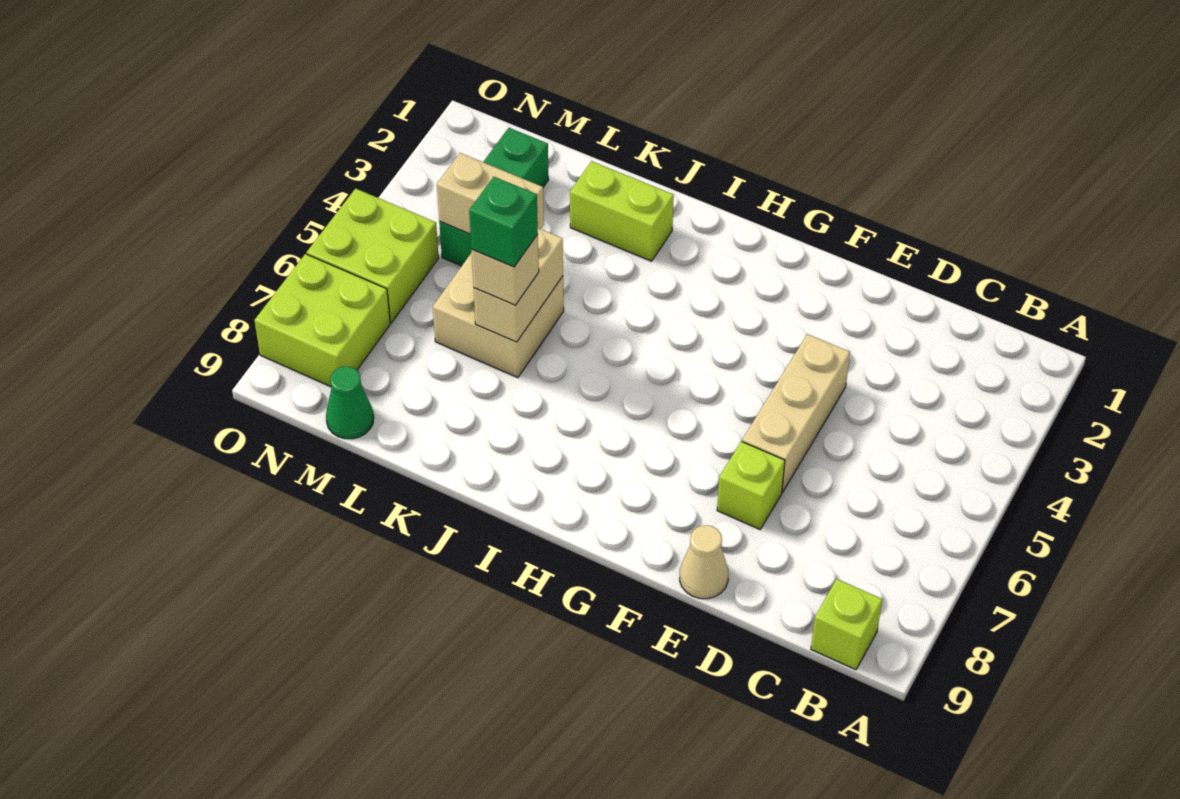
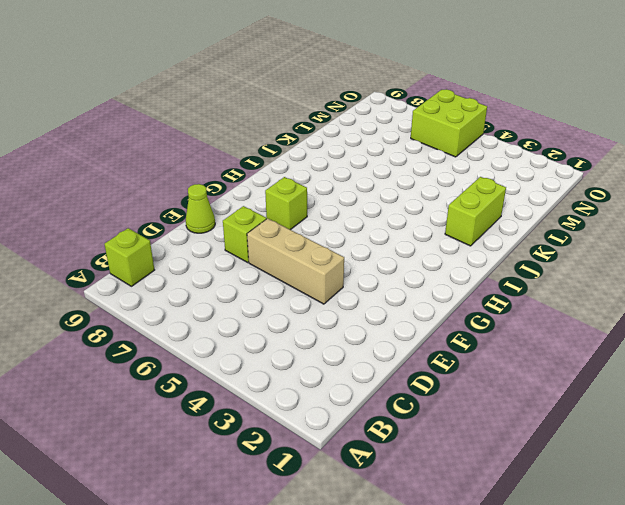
lime cone E9 level 1 -> tan cone E9 level 1
lime brick G7 level 1 -> none
none -> tan brick K5:L6 level 1
none -> green brick M2:M4 level 1
none -> green cone M9 level 1

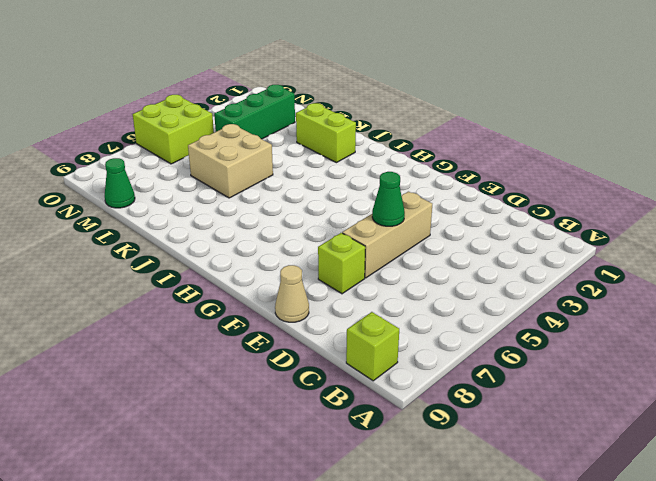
green cone E5 level 2 -> none
none -> lime brick N7:O8 level 1
none -> tan brick K5:K6 level 2
none -> tan brick L4:M4 level 2

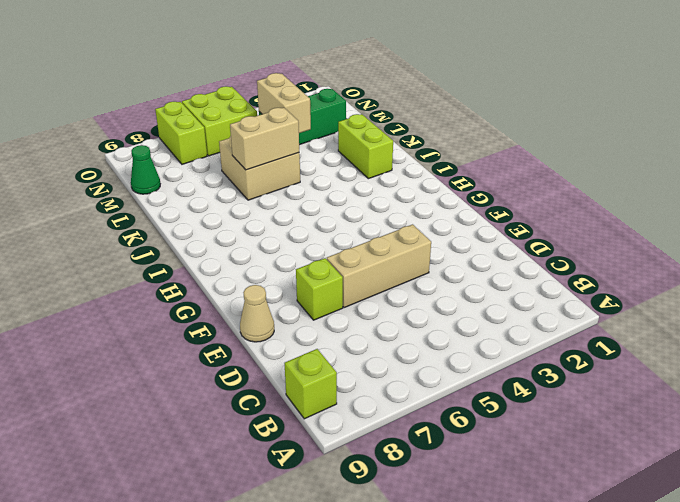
lime brick N7:O7 level 1 -> lime brick N7:O8 level 1
none -> tan brick K6 level 3
none -> green brick K6 level 4

